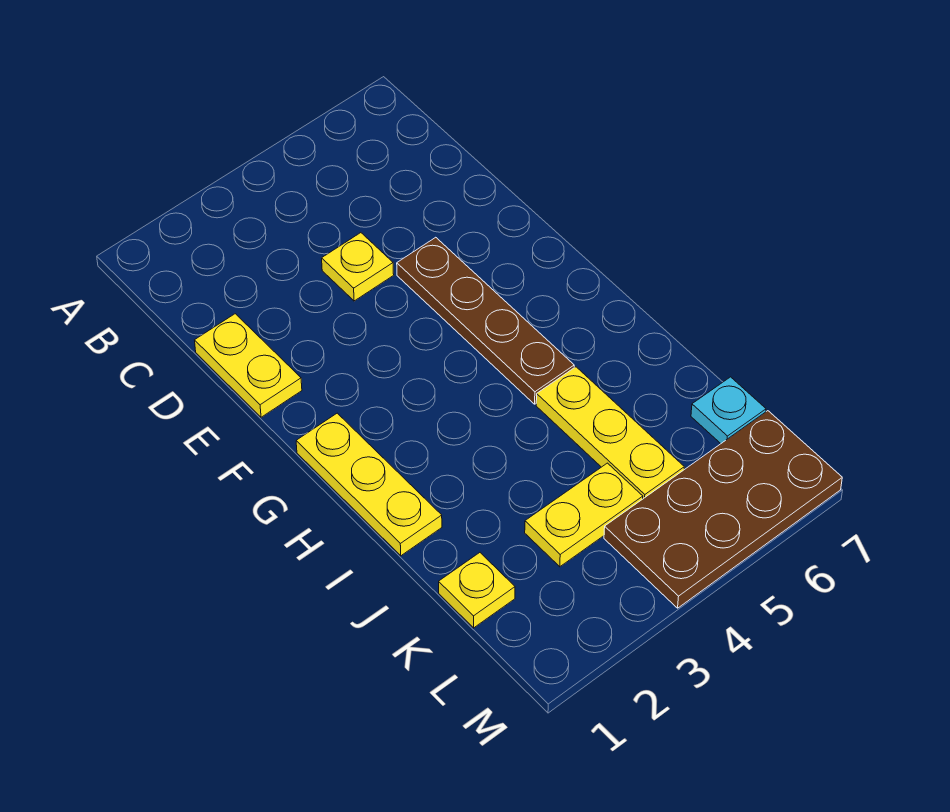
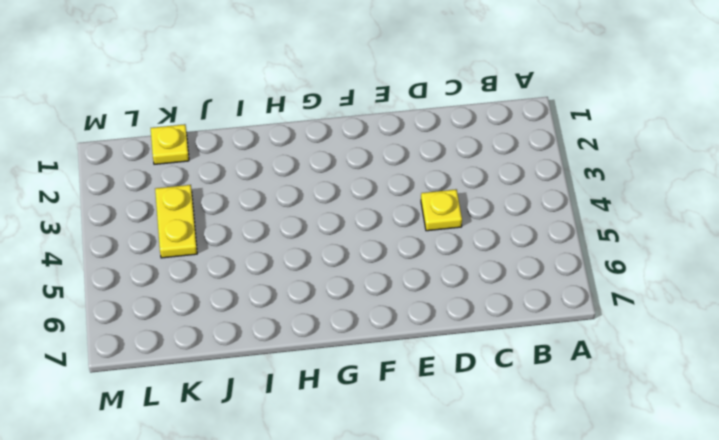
none -> yellow plate D1:E1 level 1
none -> brown plate E5:H5 level 1

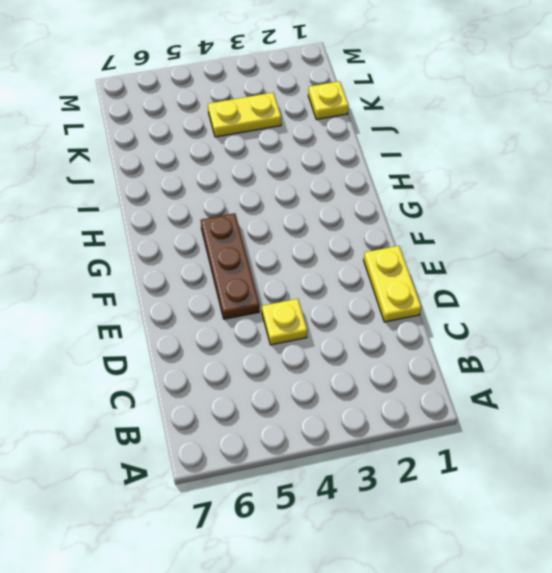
brown plate E5:G5 level 1 -> brown plate E5:H5 level 1
none -> yellow plate G1:I1 level 1
none -> yellow plate I5:K5 level 1

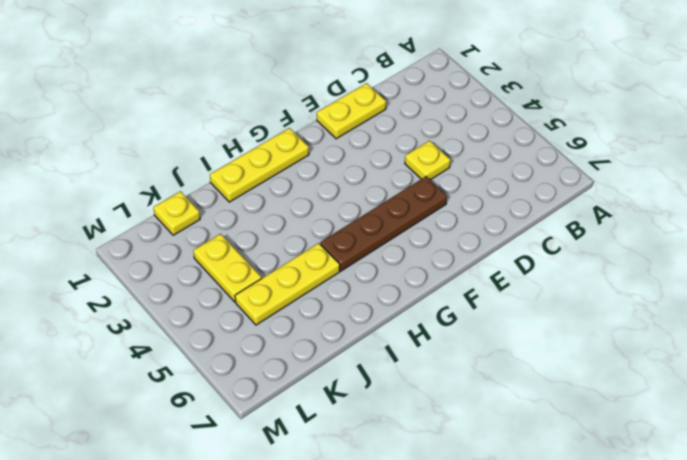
none -> cyan plate K7 level 1
none -> brown plate L4:M7 level 1

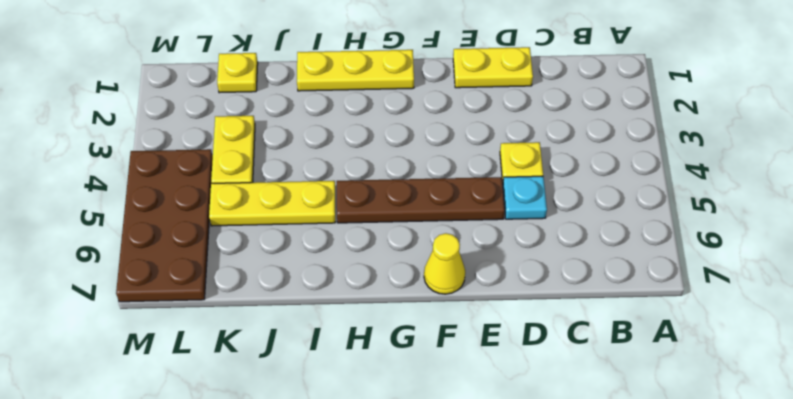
cyan plate D5 level 1 -> cyan plate K7 level 1
yellow cone F7 level 1 -> none

